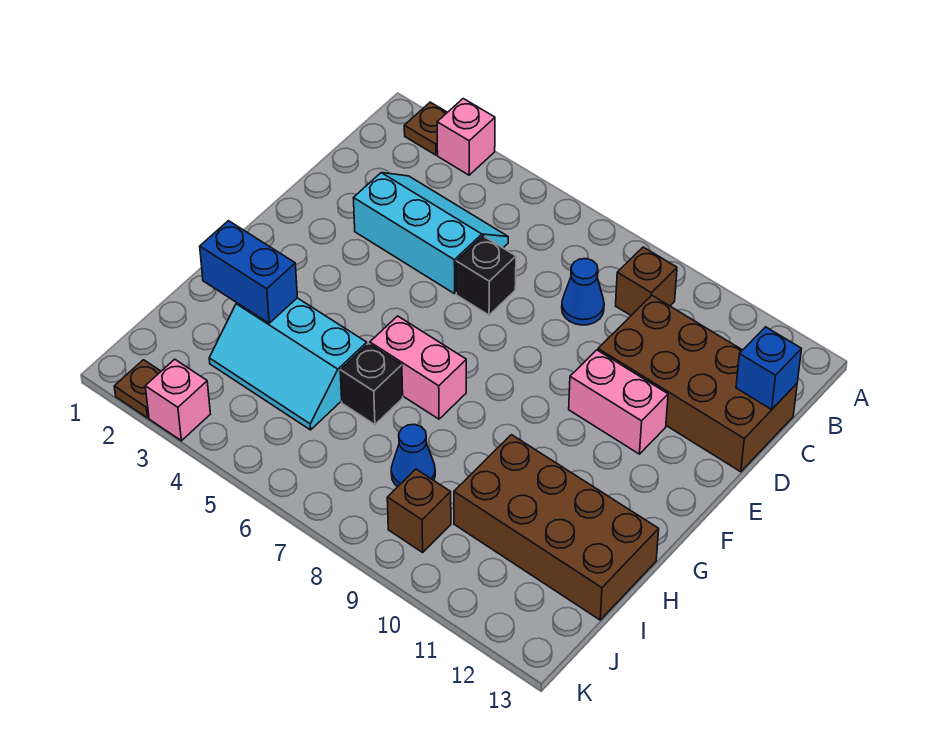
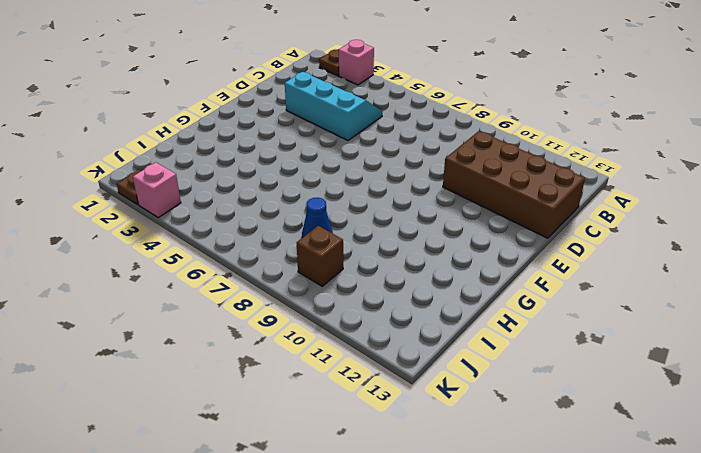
none -> brown brick B9 level 1
none -> blue cone C8 level 1
none -> black brick D6 level 1

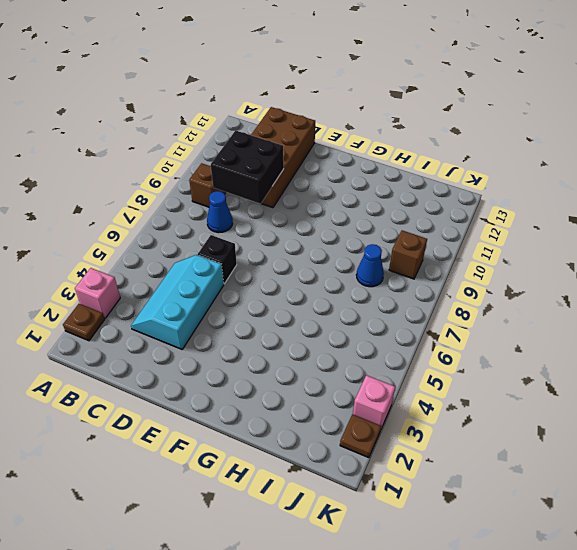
black brick C9:D10 level 2 -> none
none -> pink brick E10:E11 level 1
none -> pink brick G6:G7 level 1
none -> cyan slope H3:I5 level 1 top H

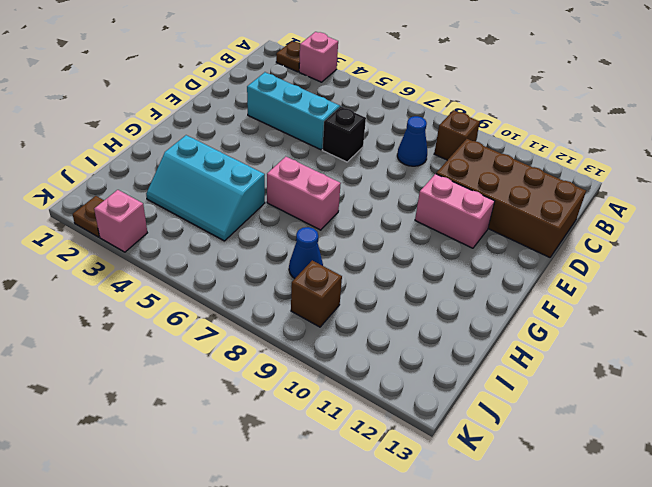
none -> black brick H6 level 1
none -> brown brick H10:I13 level 1
none -> blue brick C13 level 2

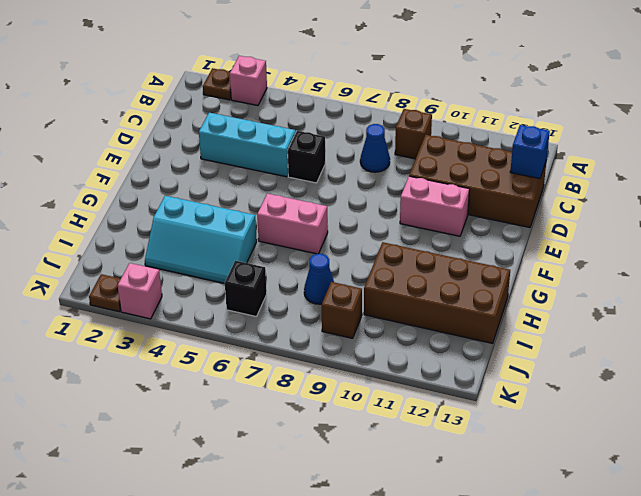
black brick J6 level 1 -> black brick H6 level 1
none -> blue brick H2:H3 level 2

